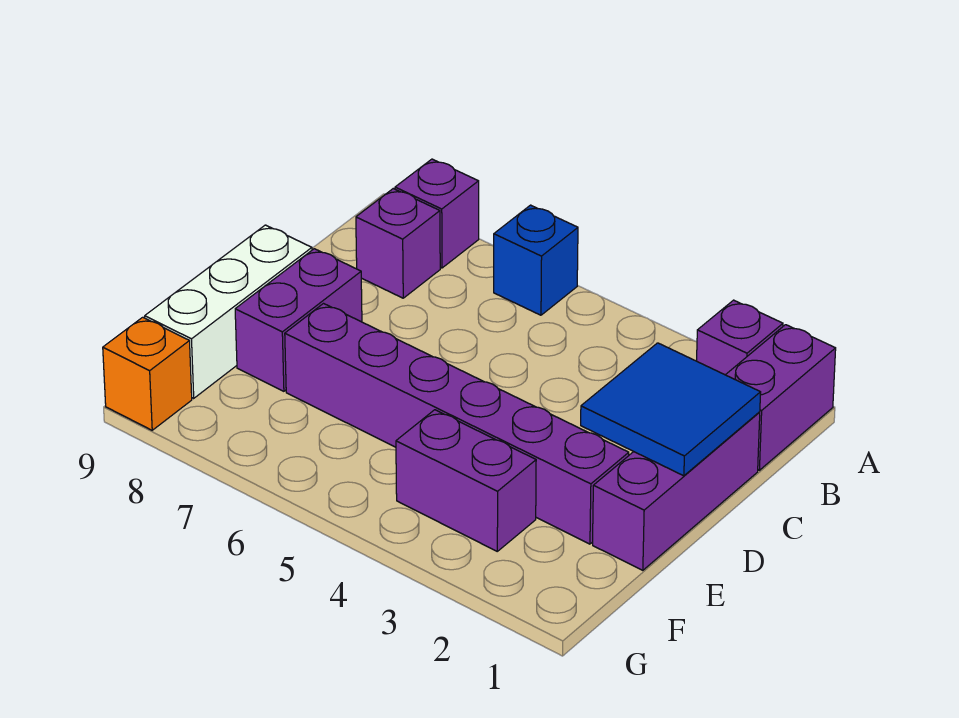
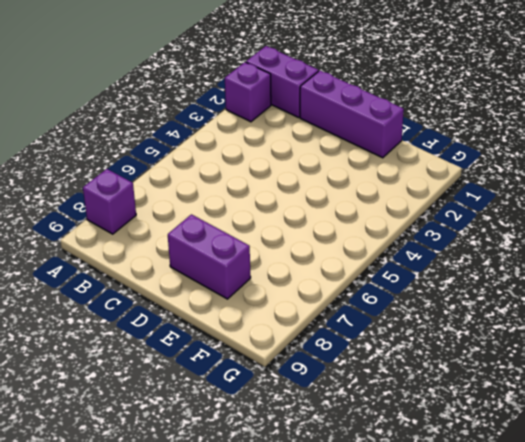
none -> blue brick A6 level 1
none -> purple brick B8 level 1
none -> white brick D9:F9 level 1

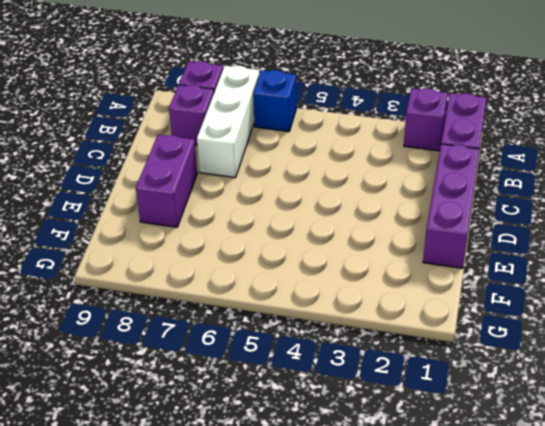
white brick A7:C7 level 1 -> white brick D9:F9 level 1
none -> purple brick E2:E7 level 1
none -> purple brick F3:F4 level 1
none -> orange brick G9 level 1

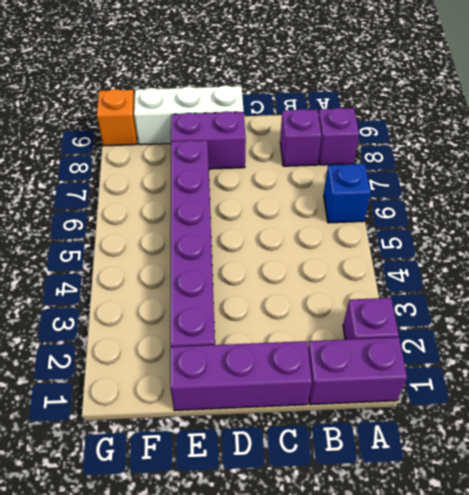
none -> purple brick F3:F4 level 1
none -> blue tile C1:D2 level 2

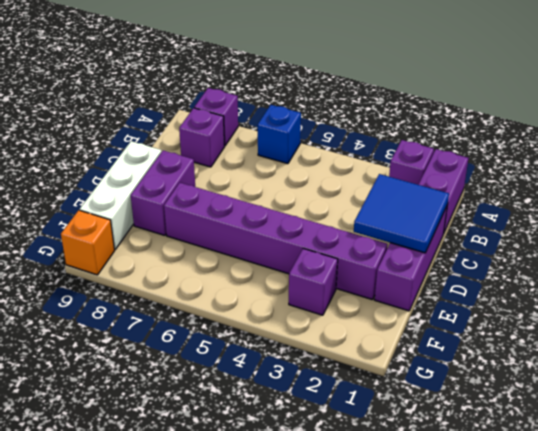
purple brick F3 level 1 -> purple brick F3:F4 level 1

